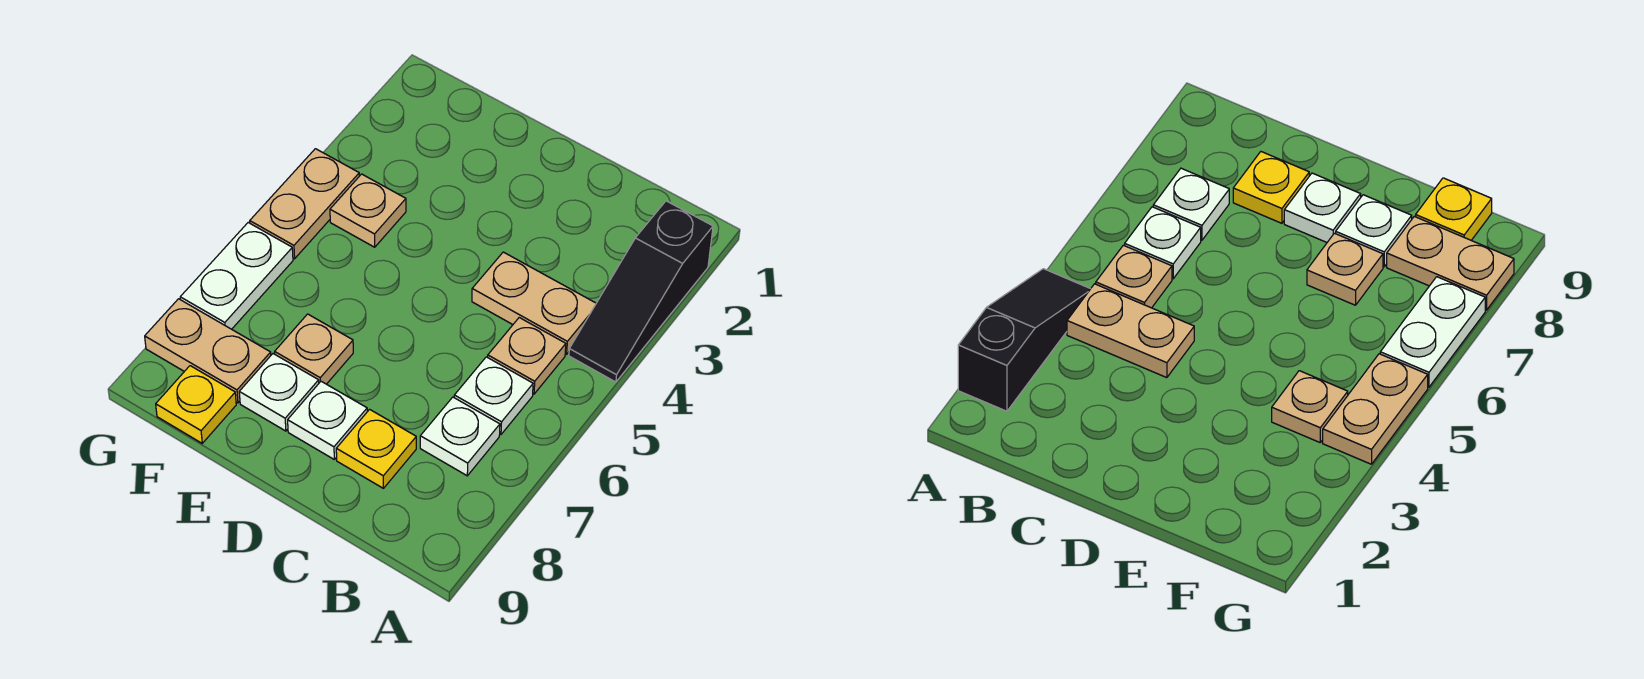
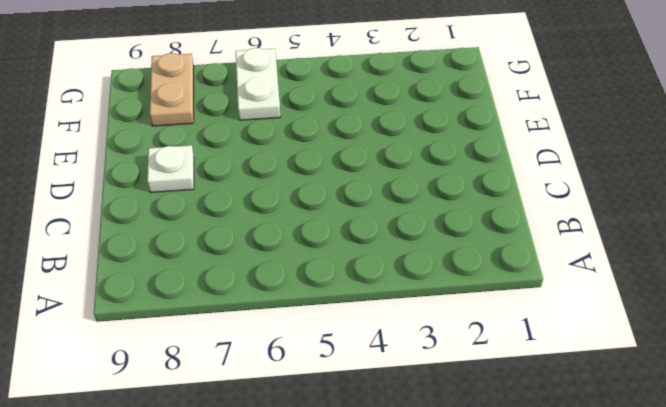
white plate F6:G6 level 1 -> white plate G6:G7 level 1
none -> black slope A2:A4 level 1 top 2
none -> tan plate B4:C4 level 1
none -> tan plate B5 level 1

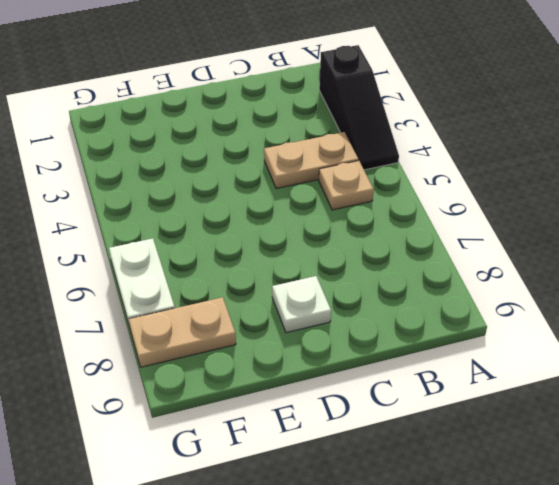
none -> white plate B6 level 1
none -> white plate B7 level 1
none -> yellow plate C8 level 1

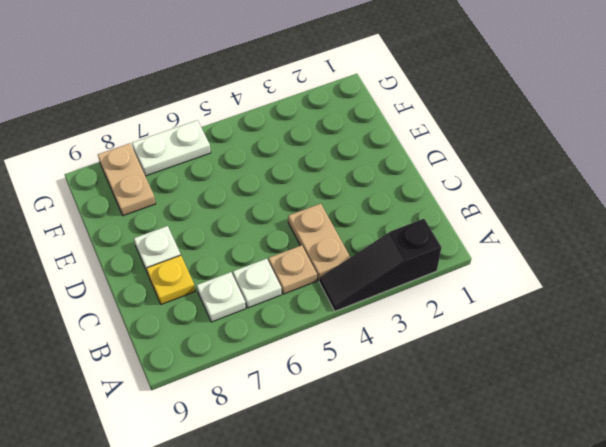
none -> tan plate E7 level 1
none -> white plate E8 level 1
none -> tan plate F4 level 1

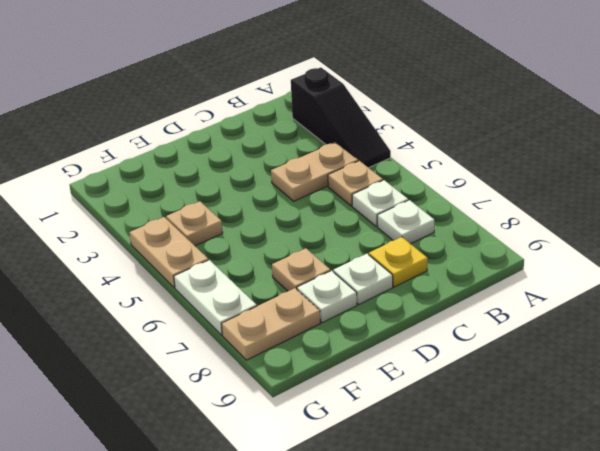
none -> yellow plate F9 level 1

